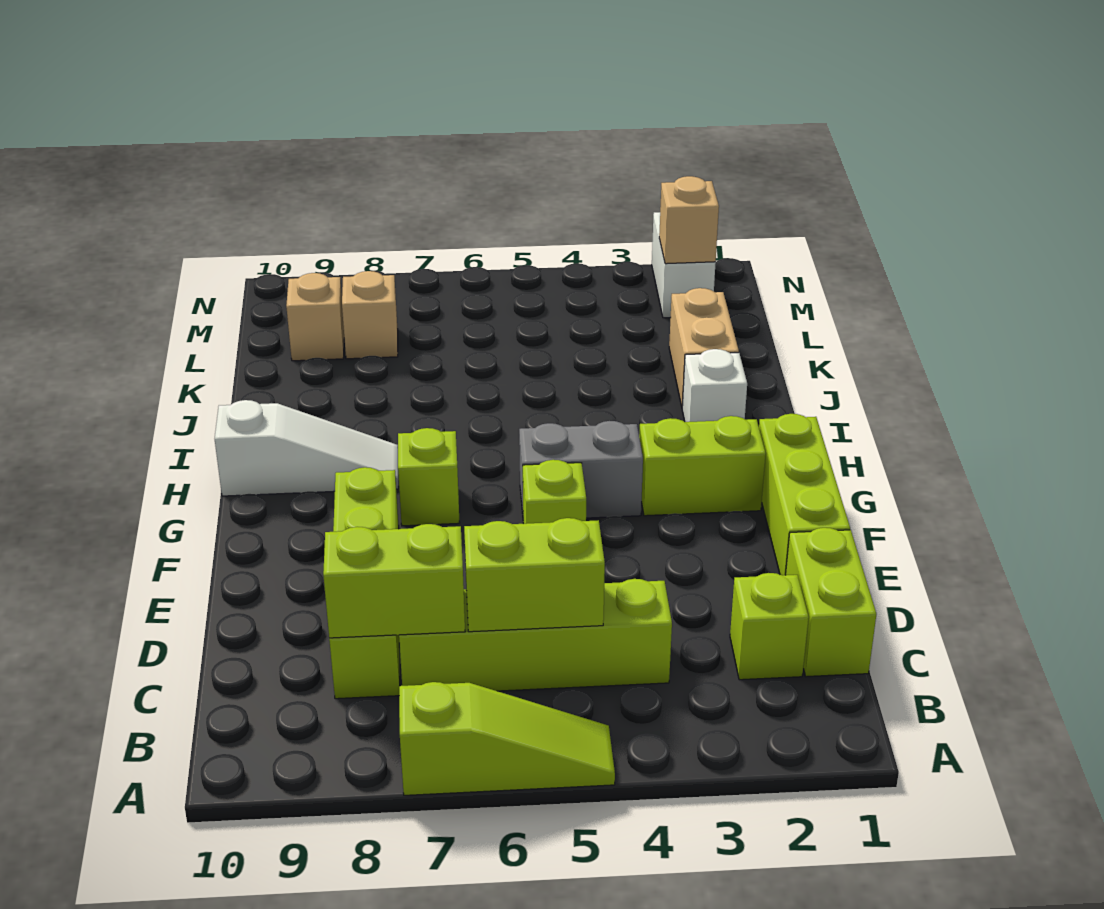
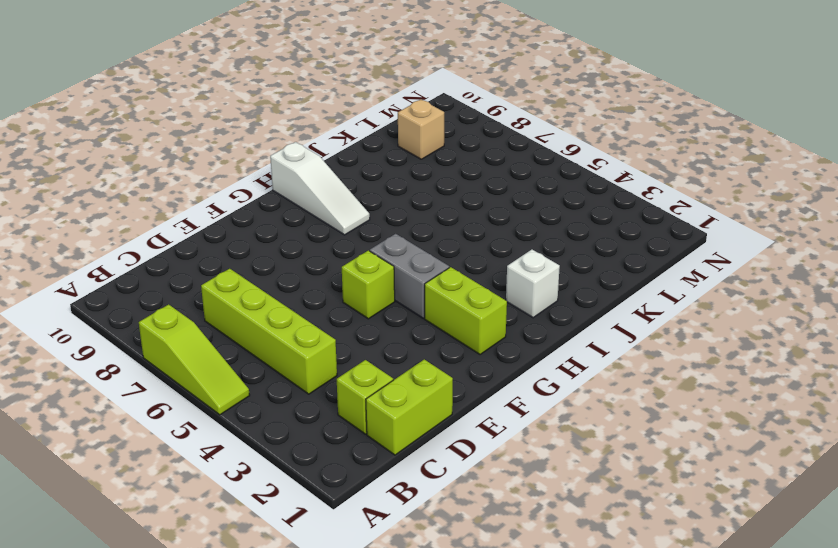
none -> lime brick C8:F8 level 1
none -> lime brick E1:G1 level 1
none -> lime brick G7 level 1

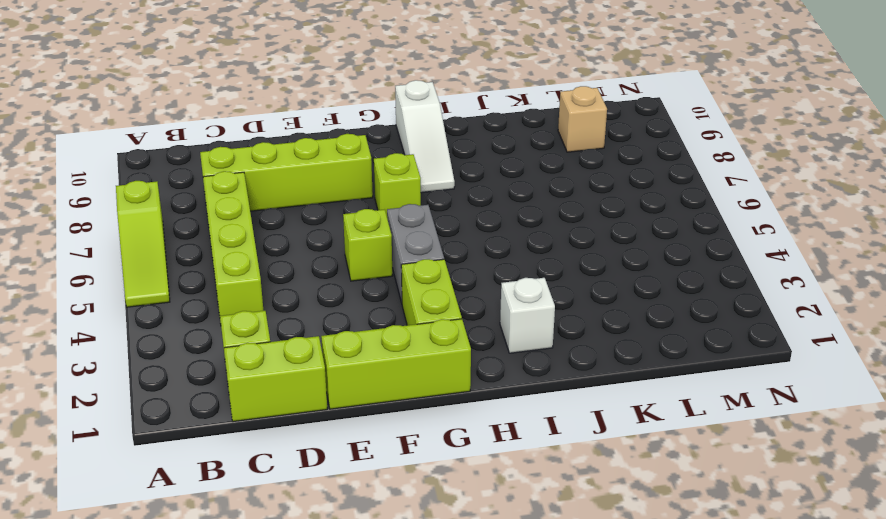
none -> tan brick J2:K2 level 1
none -> tan brick L8 level 1
none -> white brick M2:N2 level 1

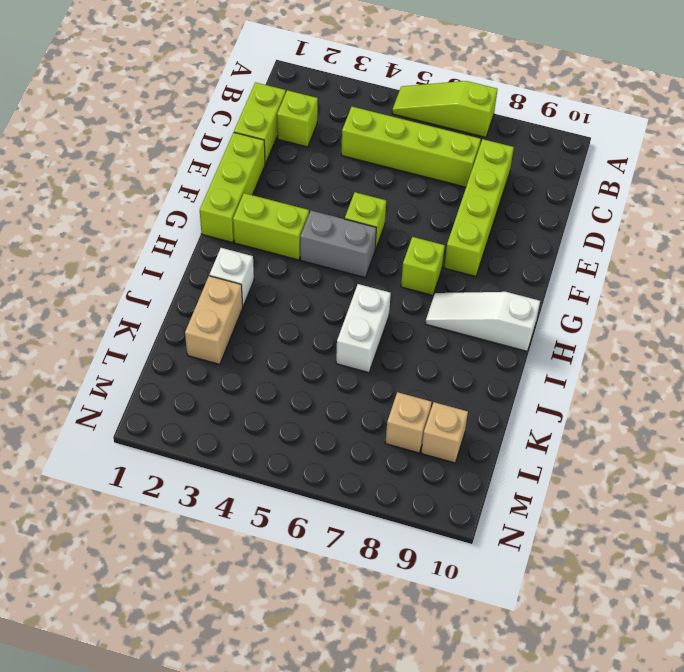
white brick I6:J6 level 1 -> white brick M2:N2 level 1
none -> lime brick C5:C6 level 2
none -> lime brick C7:C8 level 2
none -> tan brick M2 level 2

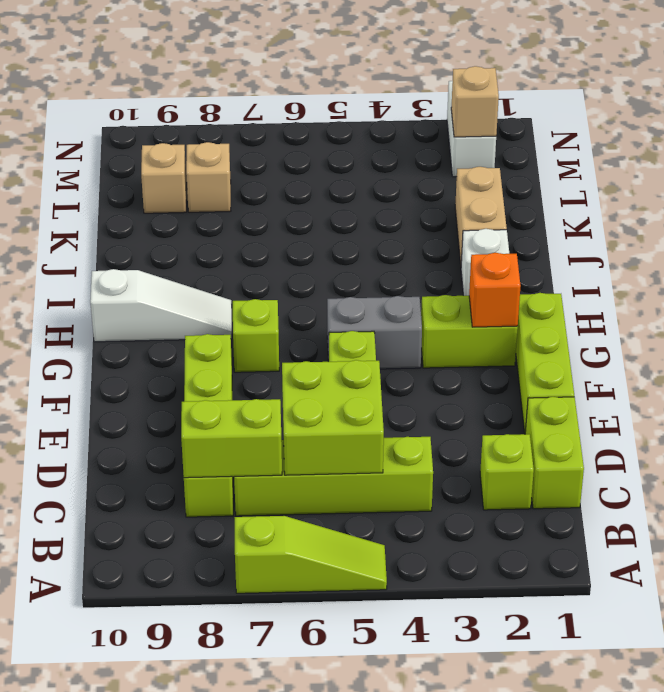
lime brick C5:D6 level 2 -> lime brick C5:C6 level 2
orange brick G2 level 2 -> none

